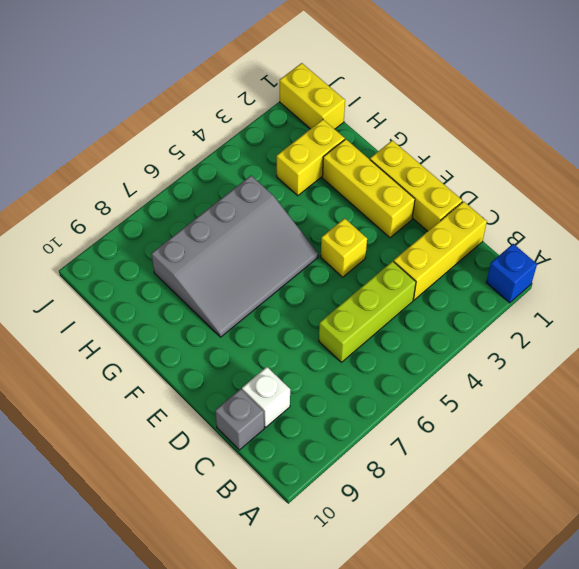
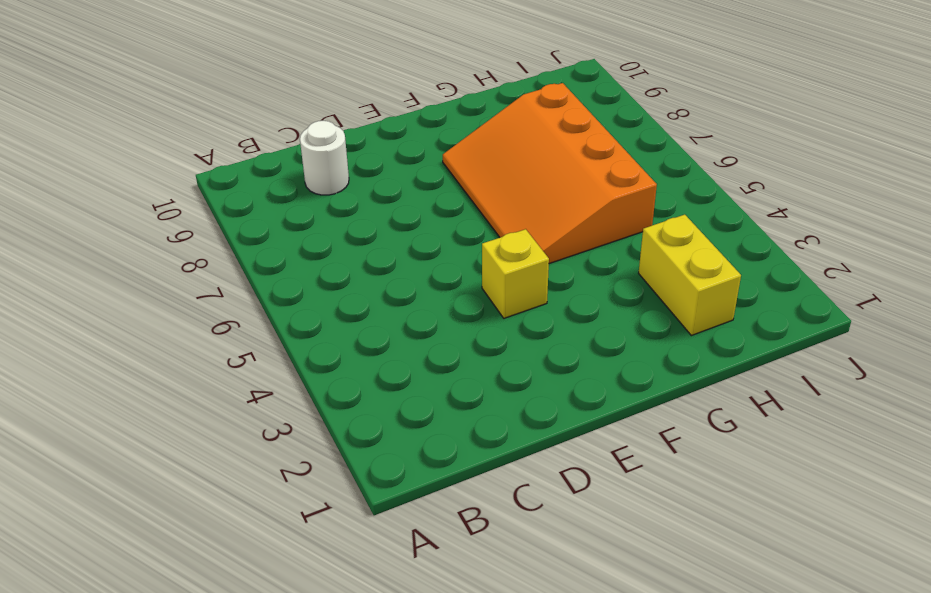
white round brick C9 level 1 -> white brick C9 level 1
orange slope F5:H8 level 1 top H -> grey slope F5:H8 level 1 top H
none -> blue brick A1 level 1
none -> yellow brick C1:C3 level 1

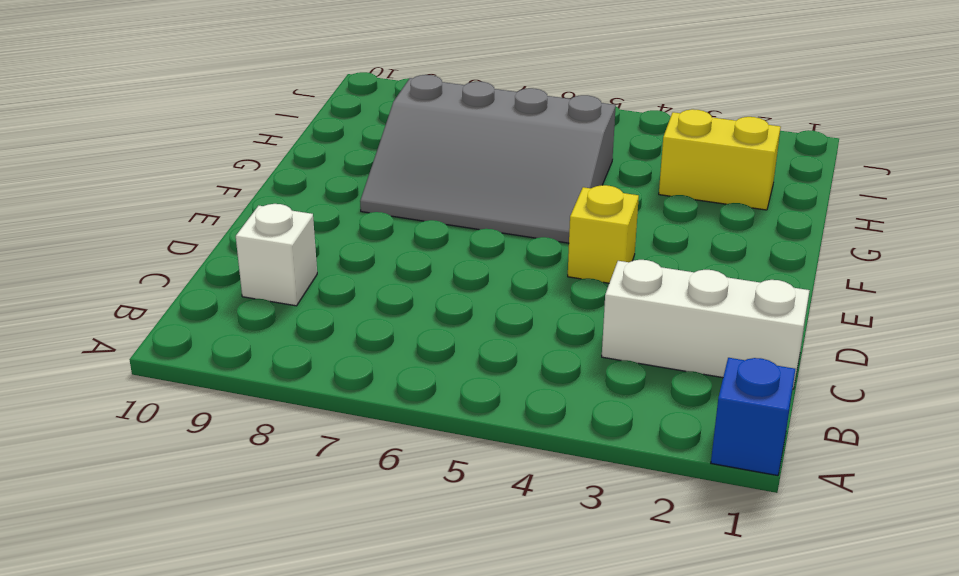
white brick C1:C3 level 1 -> yellow brick C1:C3 level 1
none -> lime brick C4:C6 level 1
none -> grey brick C10 level 1

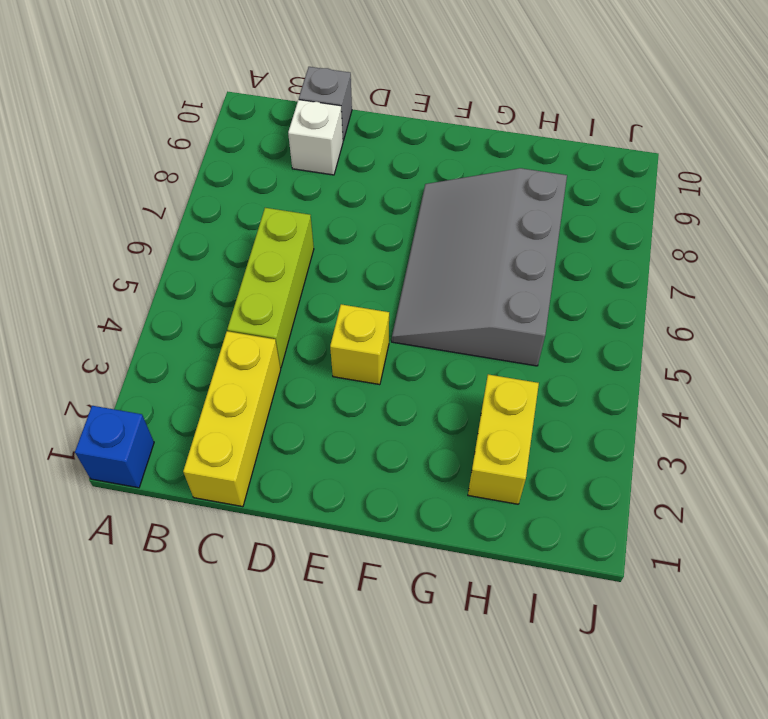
none -> yellow brick D1:F1 level 1
none -> yellow brick E2:G2 level 1

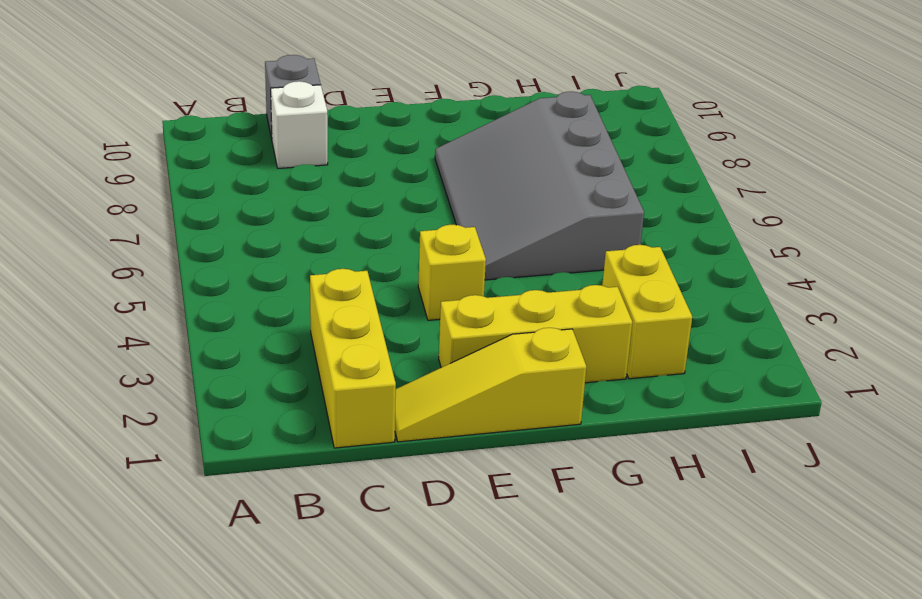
yellow slope D1:F1 level 1 top F -> yellow brick D1:F1 level 1
none -> blue brick A1 level 1
none -> lime brick C4:C6 level 1

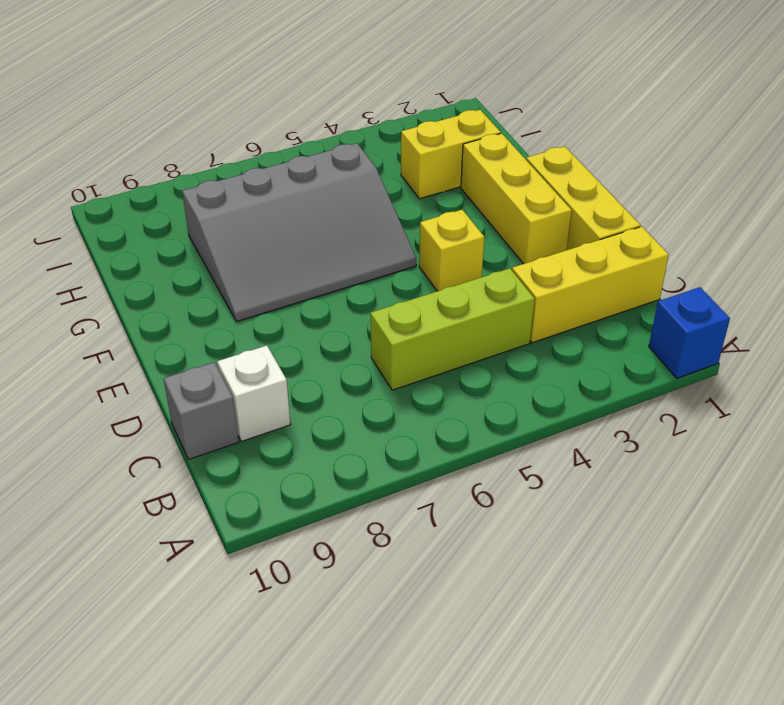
none -> yellow brick I1:J1 level 1

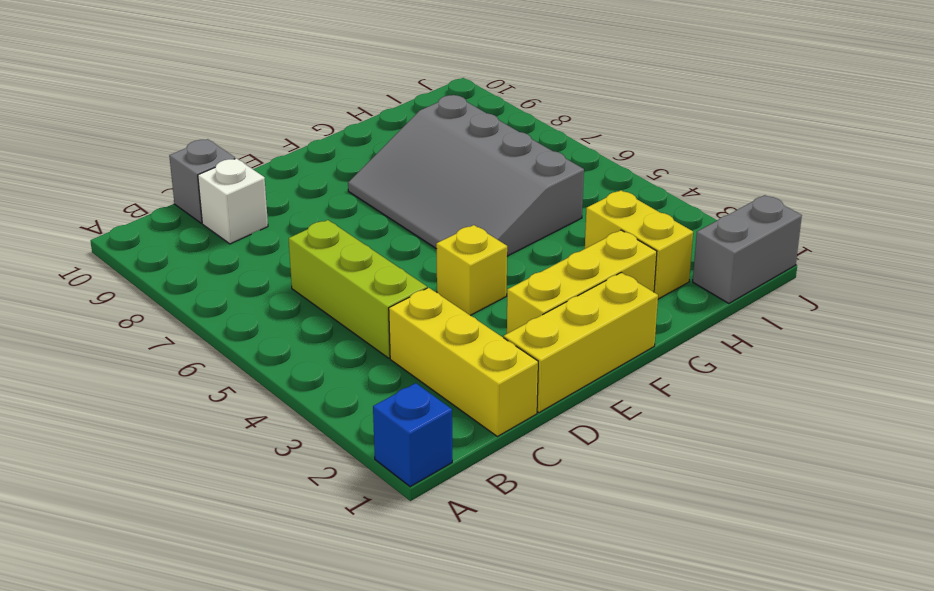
grey brick I1:J1 level 1 -> yellow brick I1:J1 level 1

